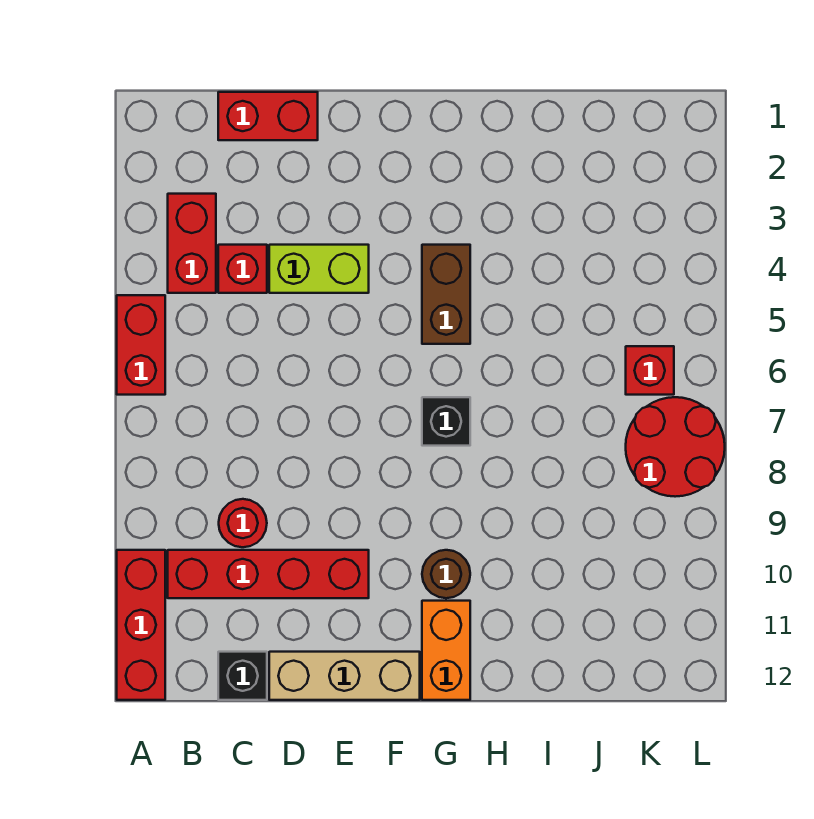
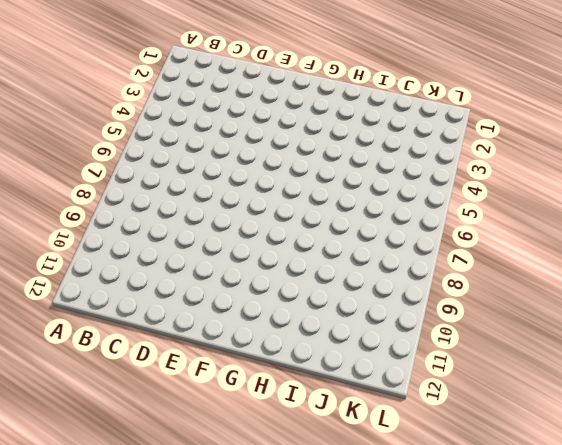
none -> red brick A5:A6 level 1
none -> red brick A10:A12 level 1
none -> red brick B3:B4 level 1

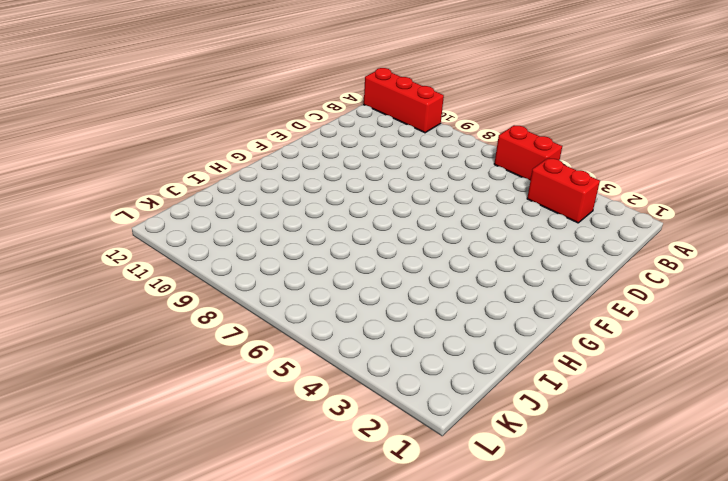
none -> red brick B10:E10 level 1
none -> red brick C1:D1 level 1
none -> red brick C4 level 1

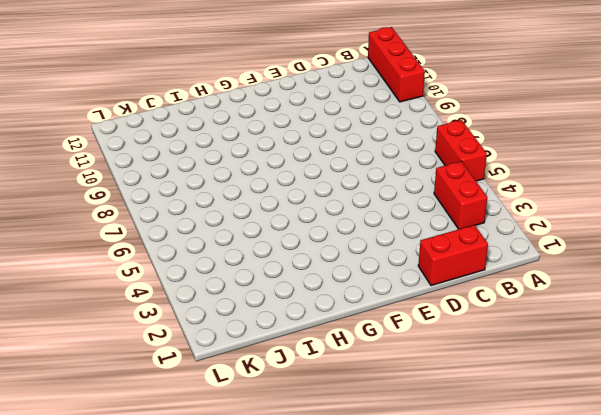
none -> red brick B10:E10 level 1
none -> red brick C4 level 1
none -> red round brick C9 level 1

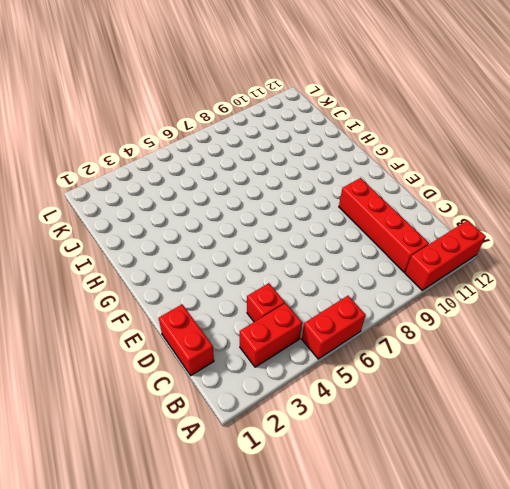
none -> red round brick C9 level 1
none -> black brick C12 level 1
none -> lime brick D4:E4 level 1

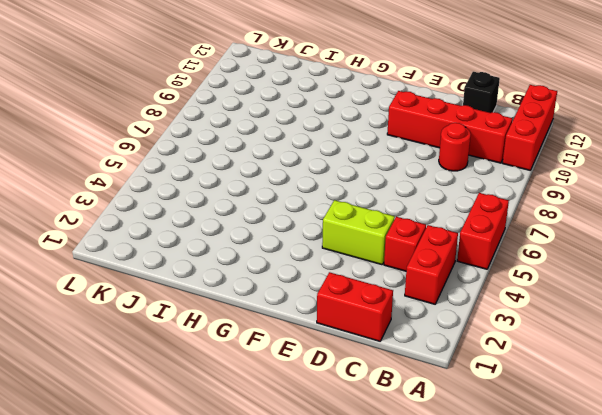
none -> tan brick D12:F12 level 1
none -> brown brick G4:G5 level 1
none -> black brick G7 level 1

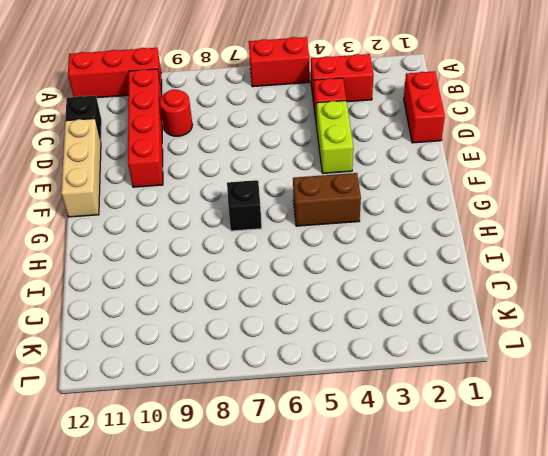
none -> brown round brick G10 level 1
none -> orange brick G11:G12 level 1
none -> red brick K6 level 1

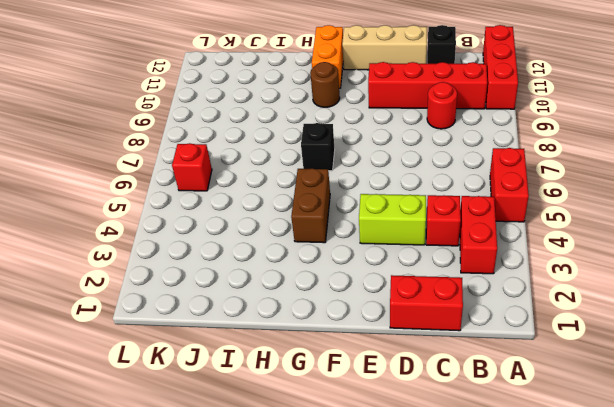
none -> red round brick K7:L8 level 1

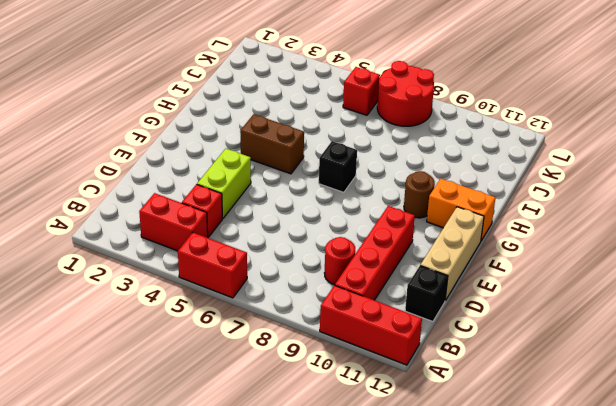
none -> red brick C1:D1 level 1

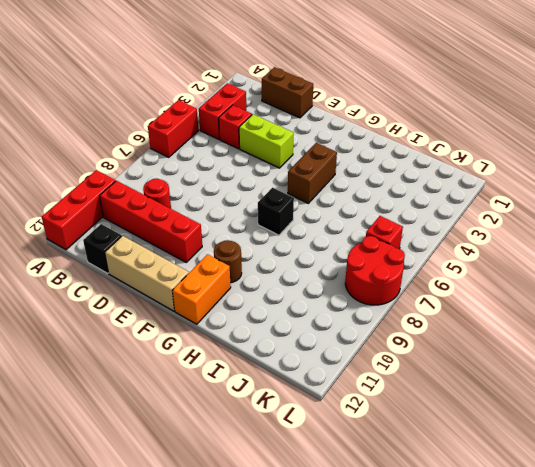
brown brick C1:D1 level 1 -> red brick C1:D1 level 1

